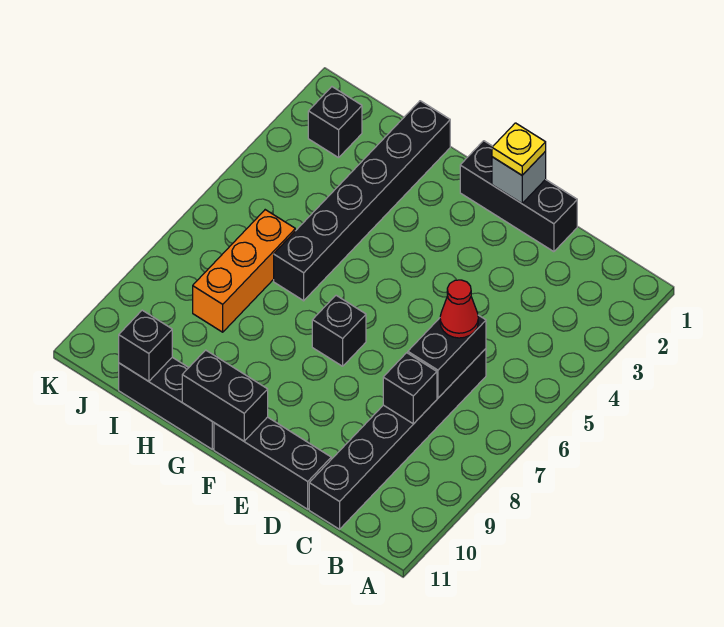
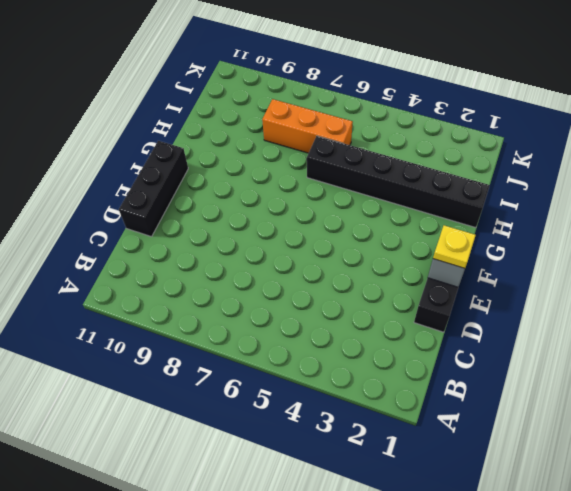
none -> black brick C6:C11 level 1
none -> black brick F7 level 1
none -> black brick G11:I11 level 1

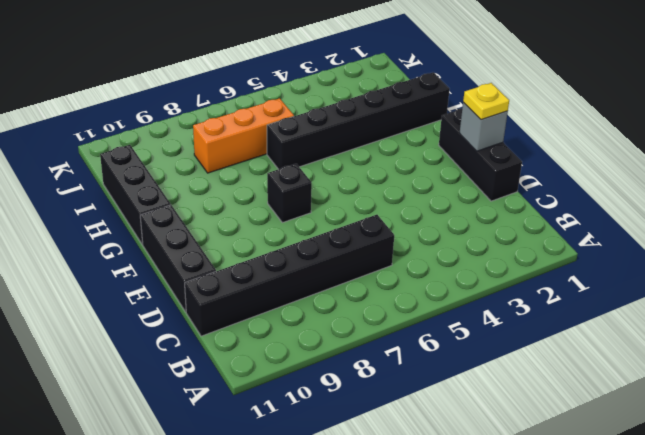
none -> black brick J2 level 1
none -> black brick C6:C7 level 2
none -> black brick C8 level 2

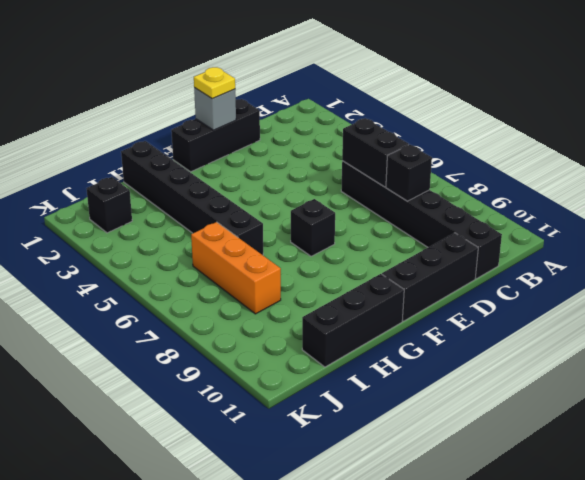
none -> black brick F11:G11 level 2
none -> black brick I11 level 2
none -> red cone C6 level 3

